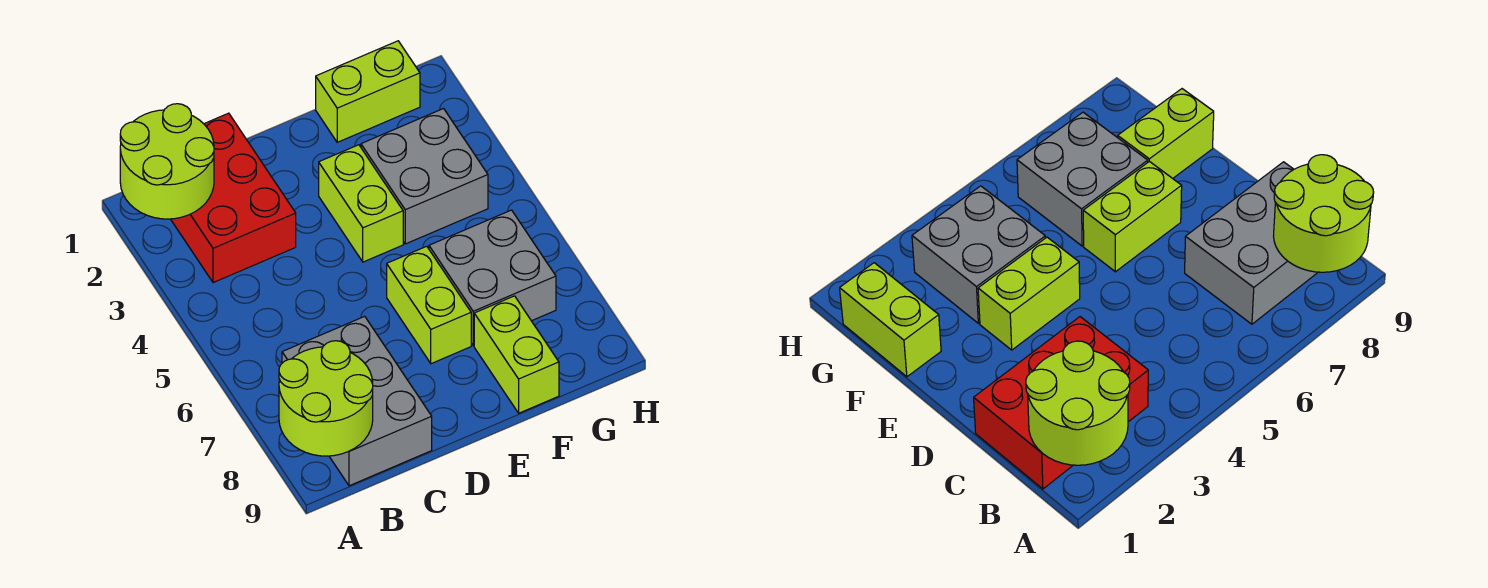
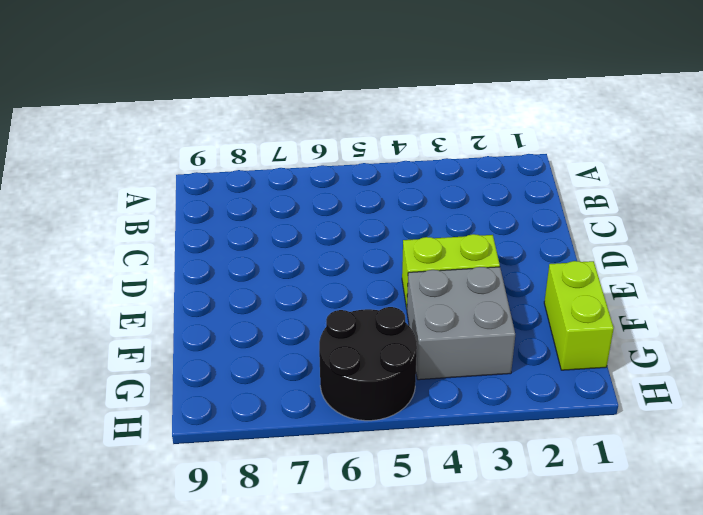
black round brick G5:H6 level 1 -> grey brick F6:G7 level 1
none -> red brick B1:C3 level 1
none -> grey brick B7:C9 level 1

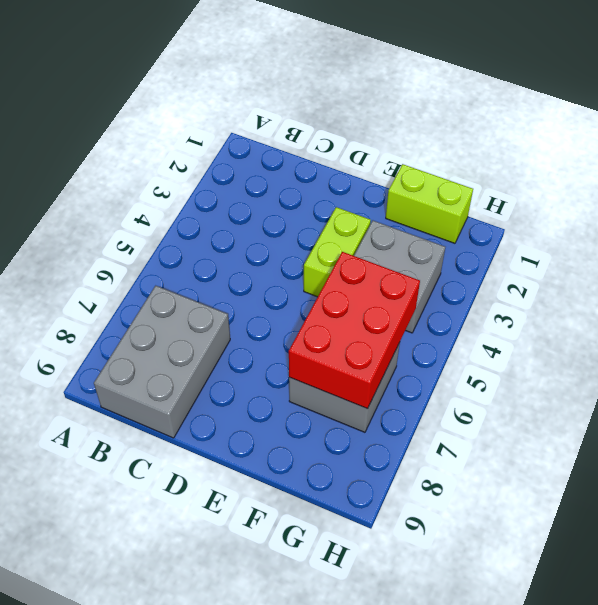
red brick F5:G7 level 2 -> red brick B1:C3 level 1
none -> lime brick E6:E7 level 1
none -> lime brick F8:F9 level 1

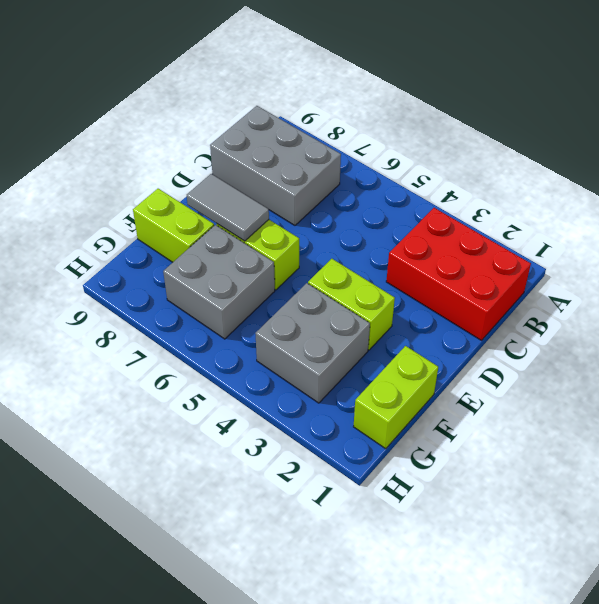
grey tile E7:E8 level 2 -> none
none -> lime round brick A1:B2 level 2
none -> lime round brick A8:B9 level 2

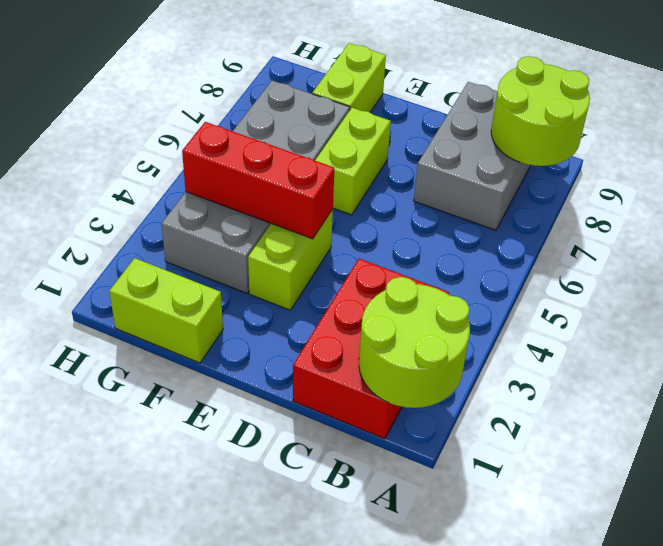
red brick E4:G4 level 2 -> none

